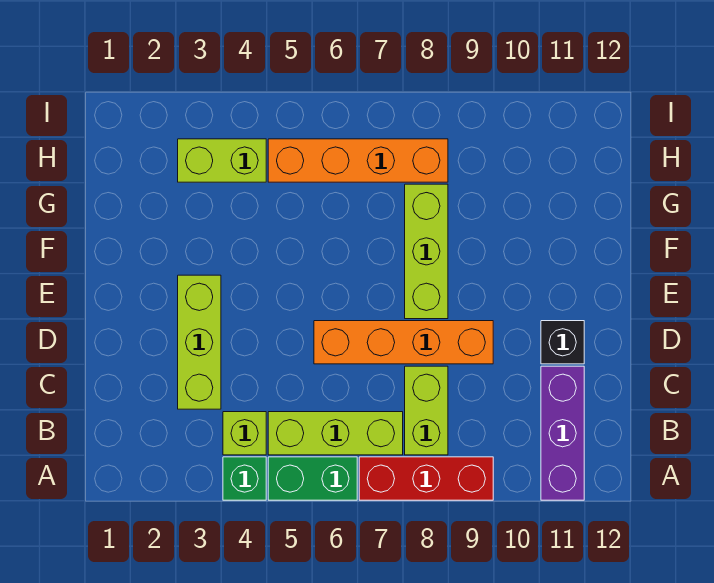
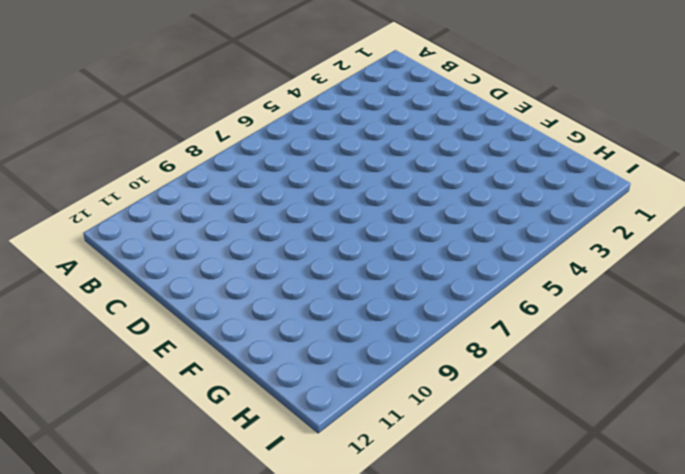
none -> green brick A4 level 1
none -> green brick A5:A6 level 1
none -> red brick A7:A9 level 1

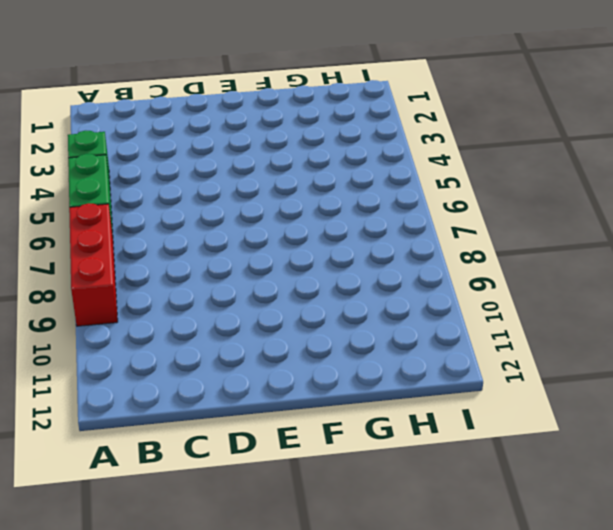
none -> purple brick A11:C11 level 1
none -> lime brick B4 level 1
none -> lime brick B5:B7 level 1

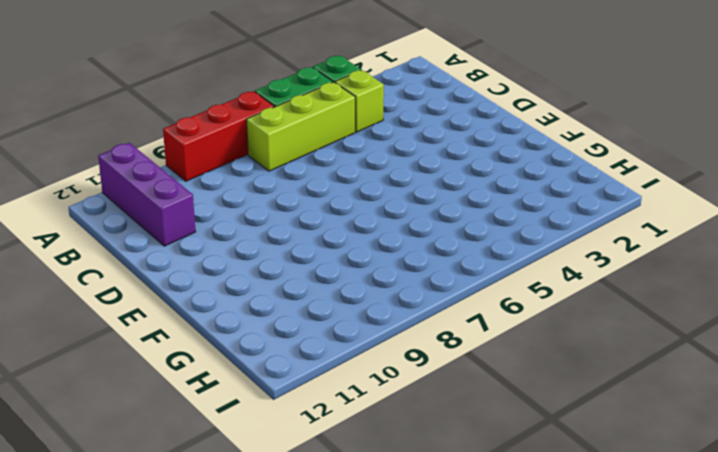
none -> lime brick B8:C8 level 1
none -> lime brick C3:E3 level 1
none -> orange brick D6:D9 level 1

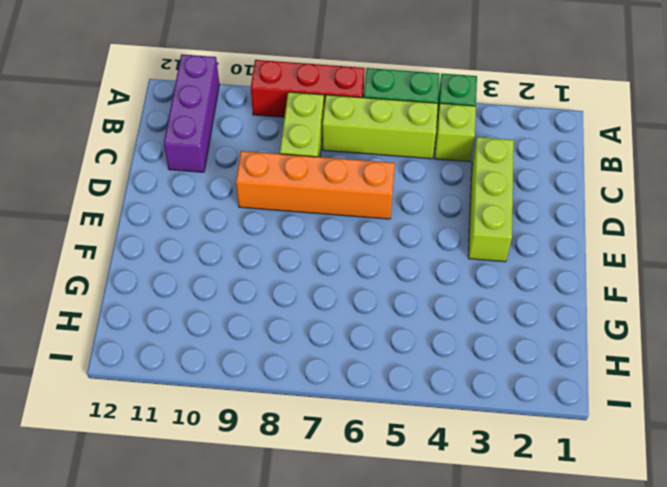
none -> black brick D11 level 1
none -> lime brick E8:G8 level 1
none -> lime brick H3:H4 level 1

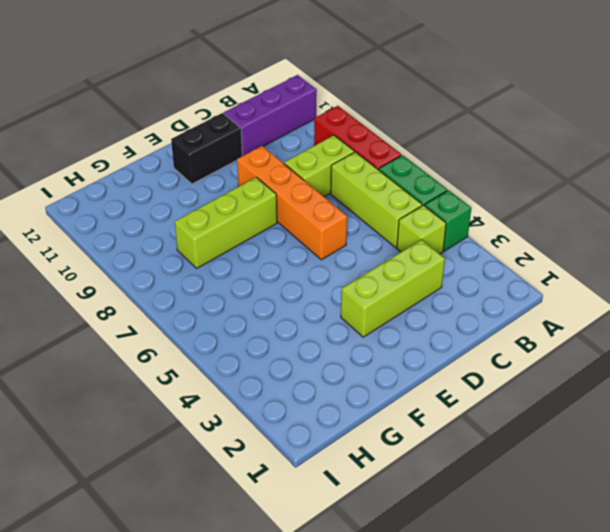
black brick D11:E11 level 1 -> black brick D11 level 1
none -> lime brick H3:H4 level 1
none -> orange brick H5:H8 level 1

